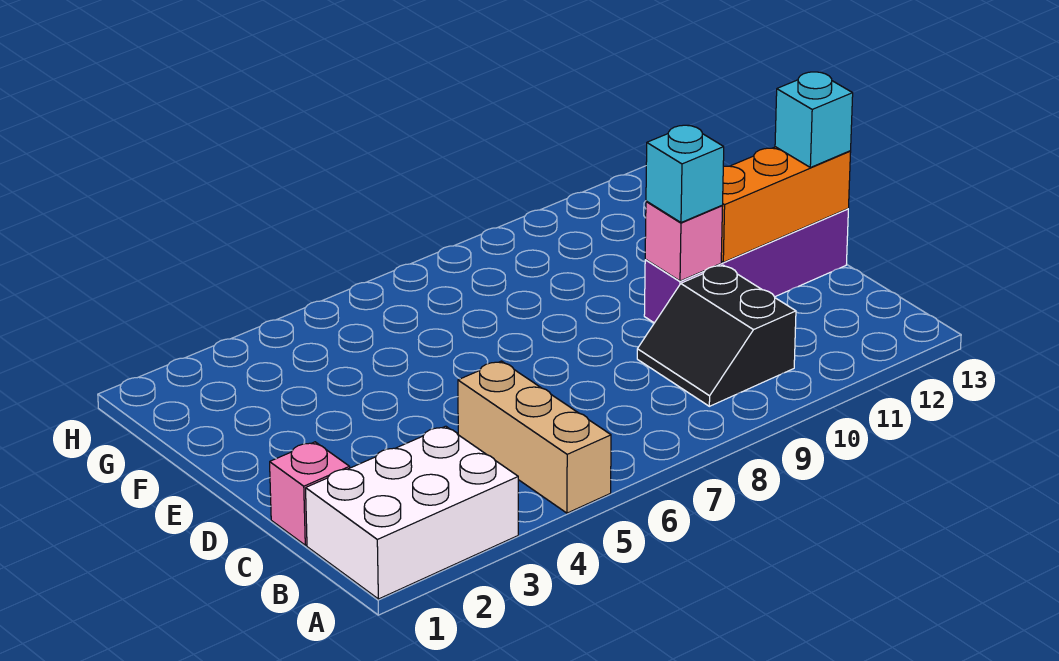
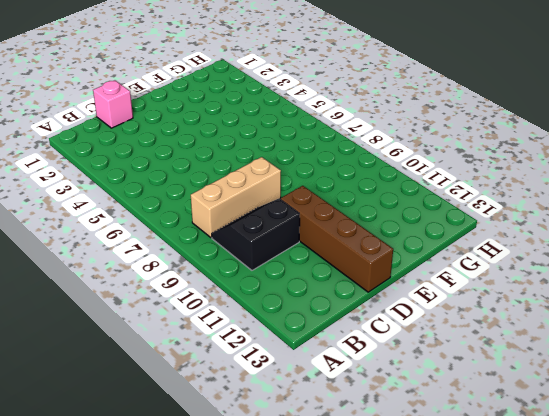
tan brick B8:D8 level 1 -> tan brick A5:C5 level 1
brown brick D10:D13 level 1 -> purple brick D10:D13 level 1
none -> white brick A1:B3 level 1
none -> pink brick D10 level 2

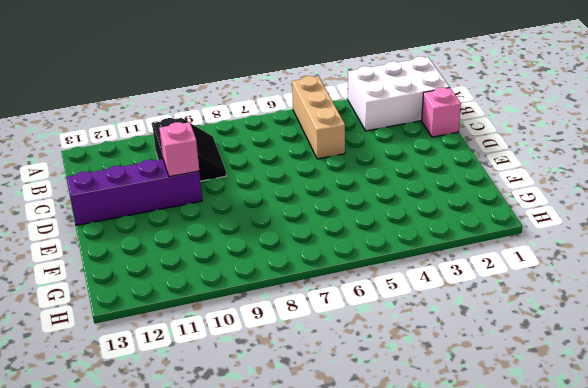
none -> orange brick D11:D13 level 2
none -> cyan brick D10 level 3

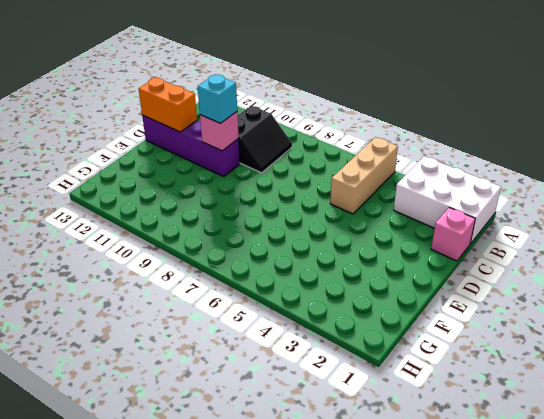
orange brick D12:D13 level 2 -> orange brick D11:D13 level 2
none -> cyan brick D13 level 3

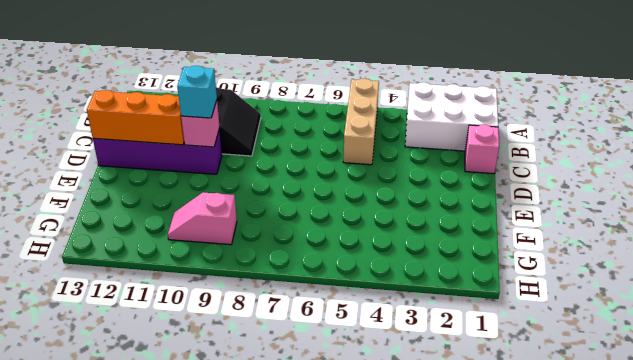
pink slope G9:G10 level 1 top 9 -> none
none -> cyan brick D13 level 3

